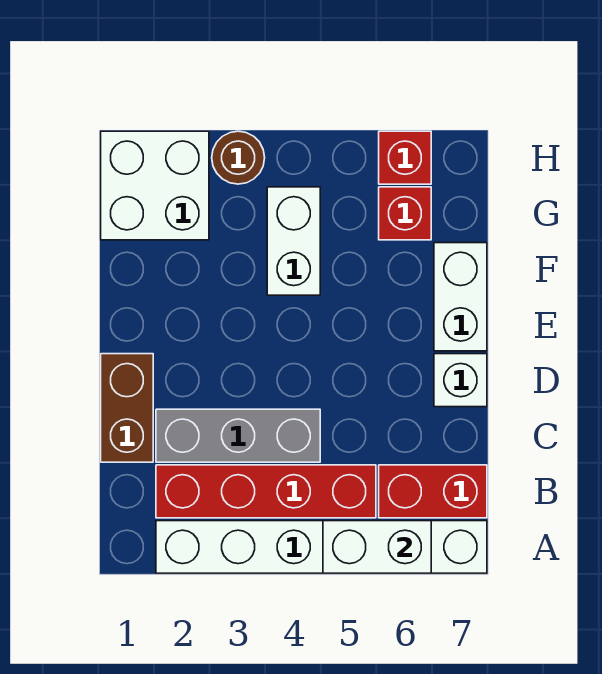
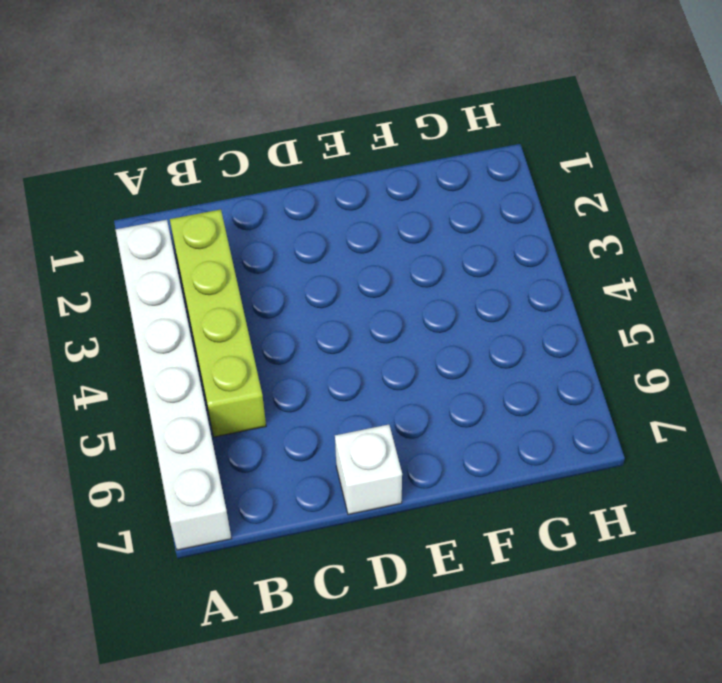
lime brick B2:B5 level 1 -> red brick B2:B5 level 1
none -> red brick B6:B7 level 1
none -> brown brick C1:D1 level 1
none -> grey brick C2:C4 level 1

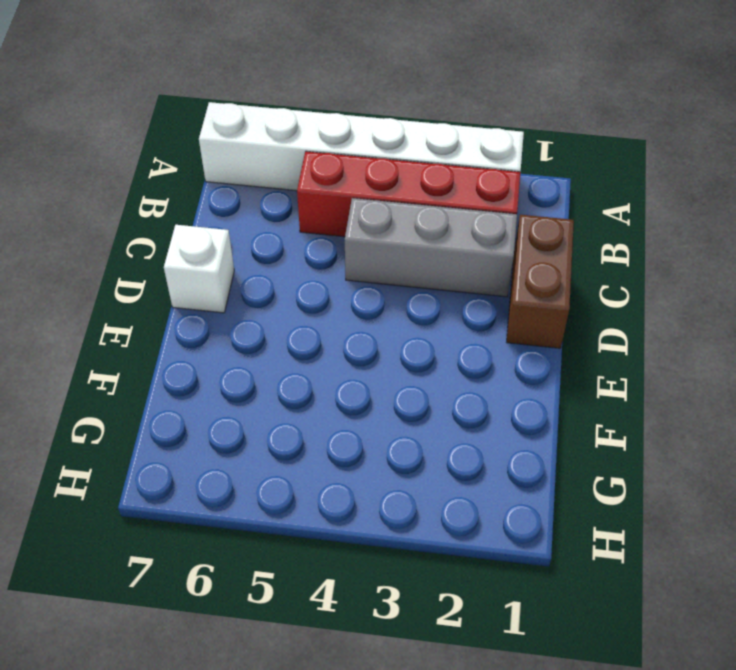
none -> red brick B6:B7 level 1
none -> white brick E7:F7 level 1
none -> white brick F4:G4 level 1

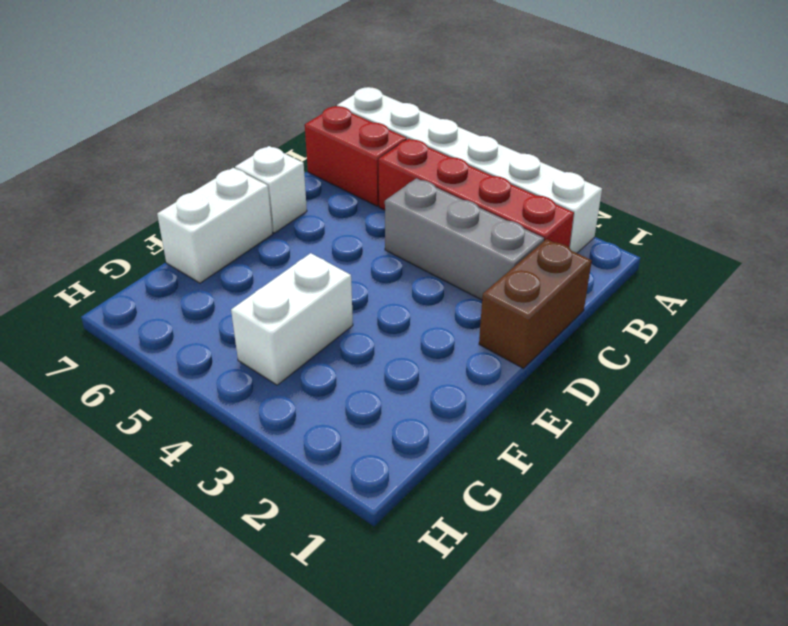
none -> white brick G1:H2 level 1
none -> red brick G6 level 1
none -> brown round brick H3 level 1

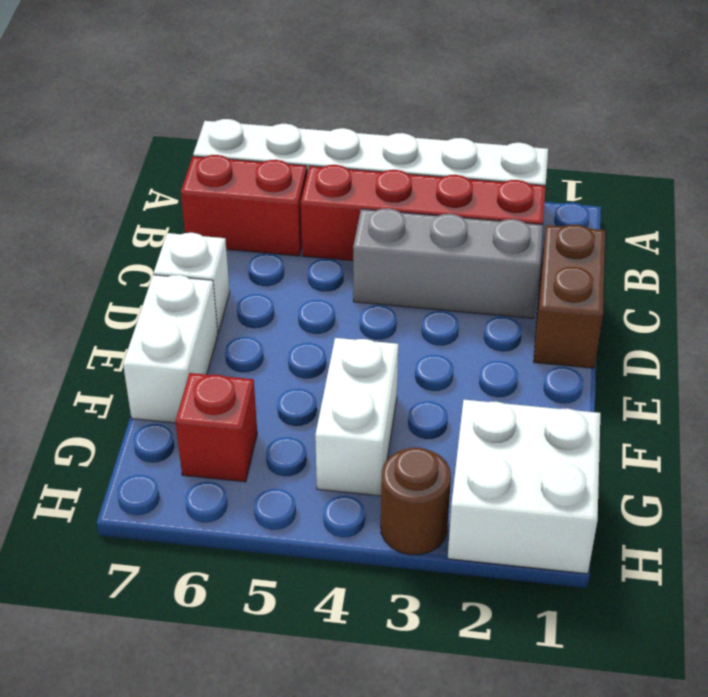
none -> red brick H6 level 1
none -> white brick A5:A6 level 2

